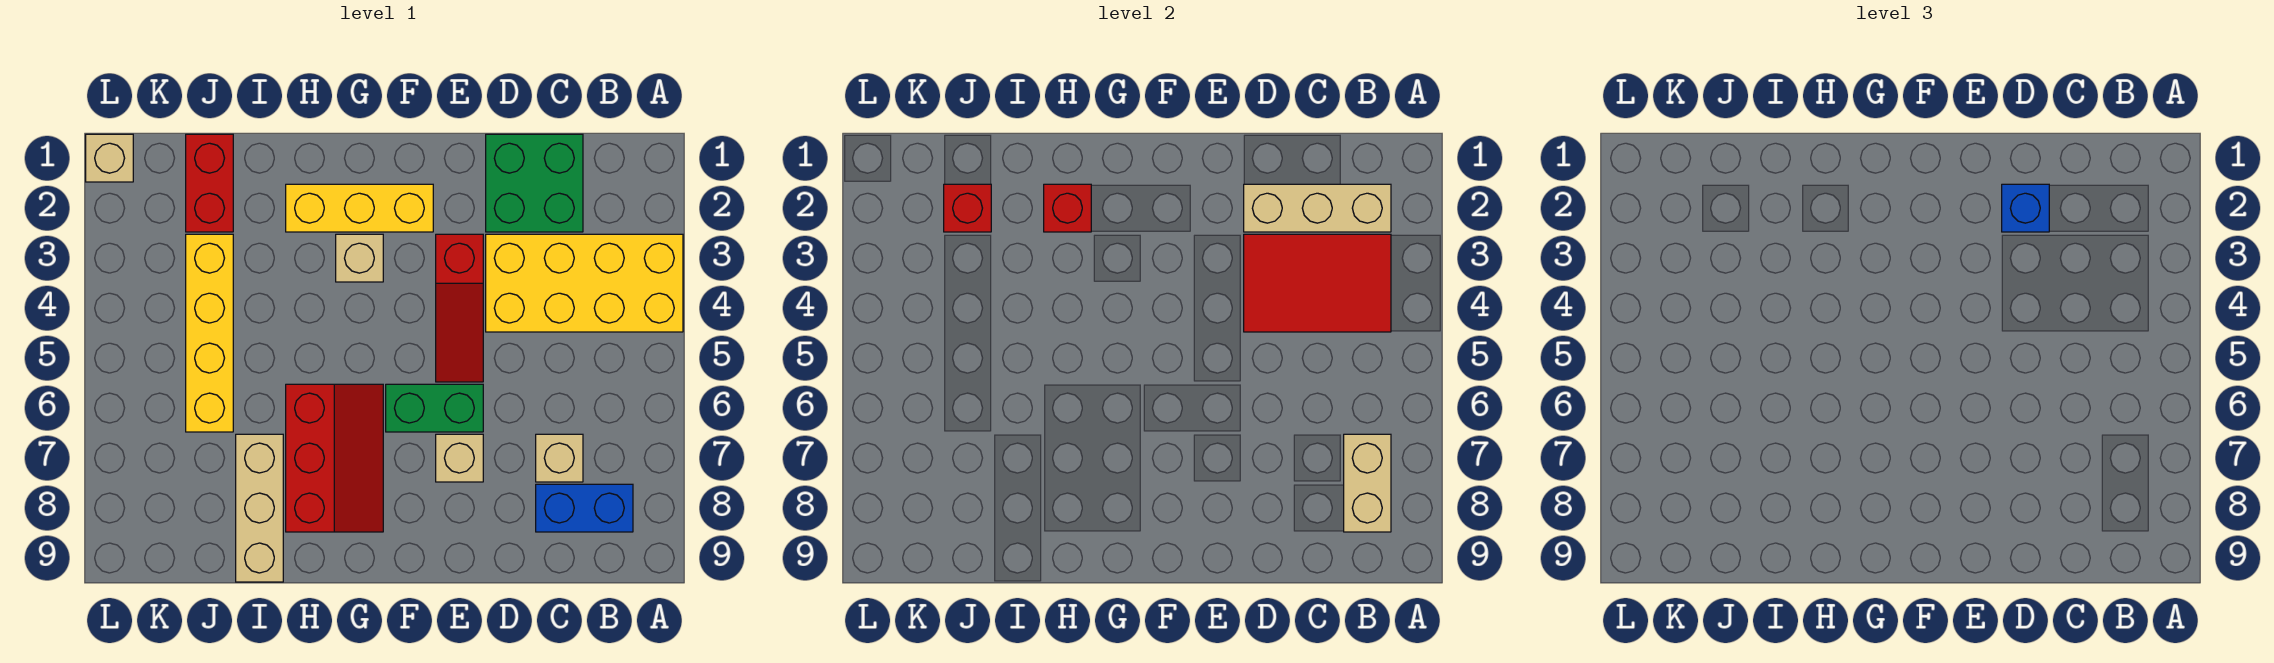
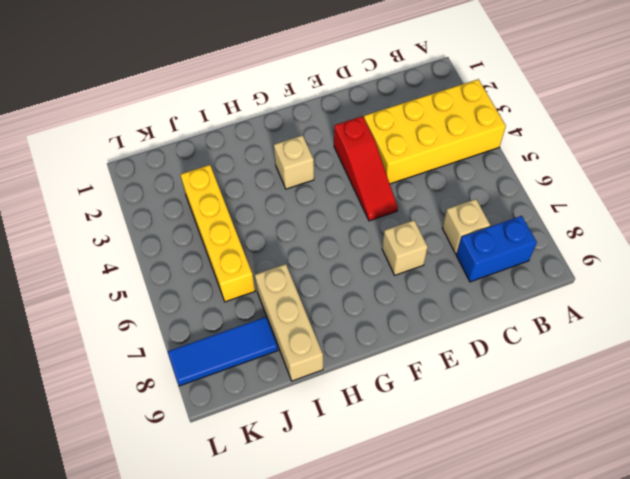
blue tile J8:L8 level 1 -> none
none -> green brick C1:D2 level 1
none -> green brick E6:F6 level 1
none -> yellow brick F2:H2 level 1

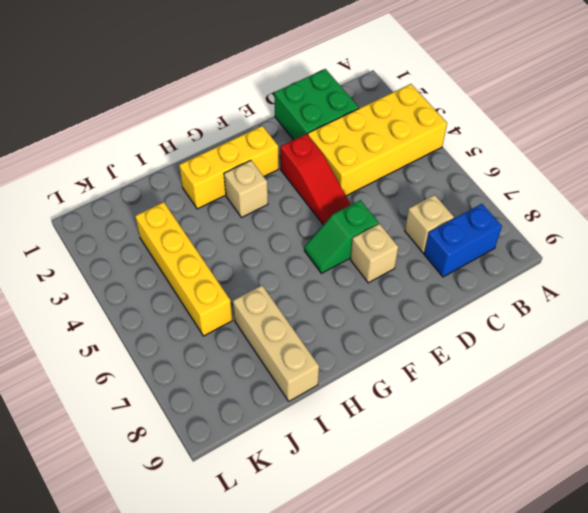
green slope E6:F6 level 1 top E -> green brick E6:F6 level 1
none -> red slope G6:H8 level 1 top H
none -> red brick J1:J2 level 1
none -> tan brick L1 level 1

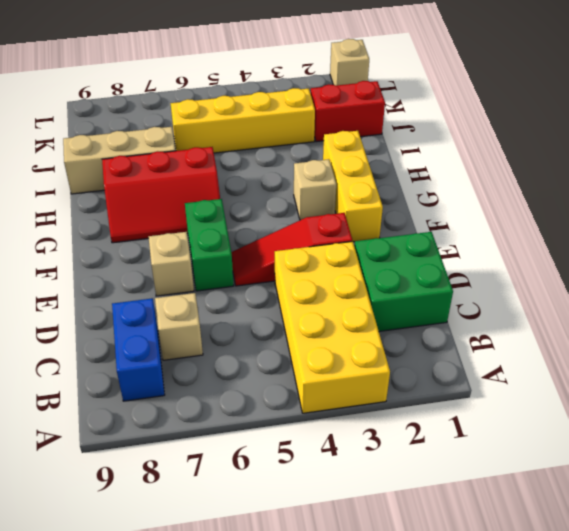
none -> tan brick B2:D2 level 2
none -> red tile B3:D4 level 2
none -> tan brick B7:B8 level 2

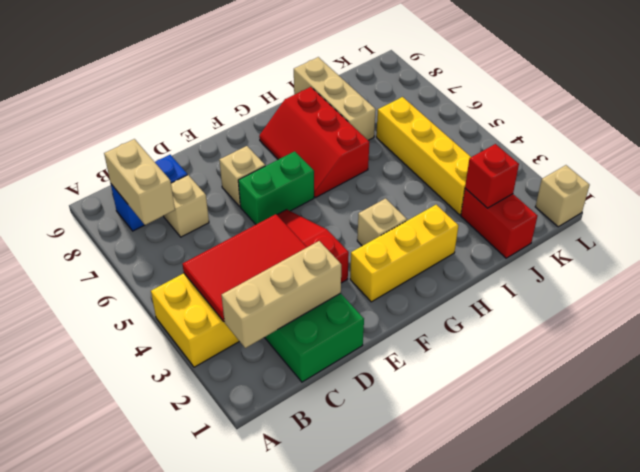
none -> red brick H2 level 2
none -> blue brick D2 level 3

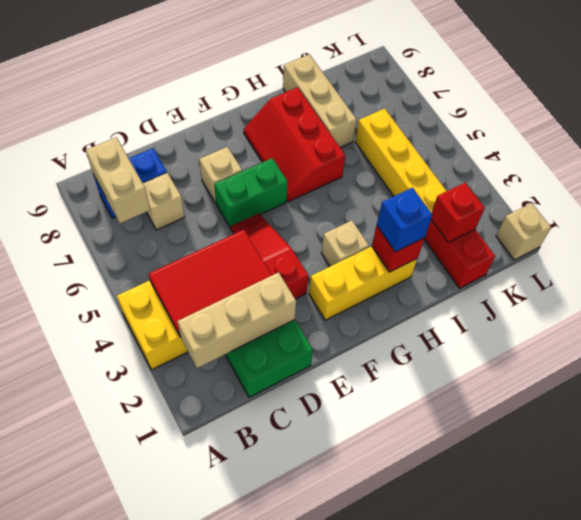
blue brick H2 level 3 -> blue brick D2 level 3

